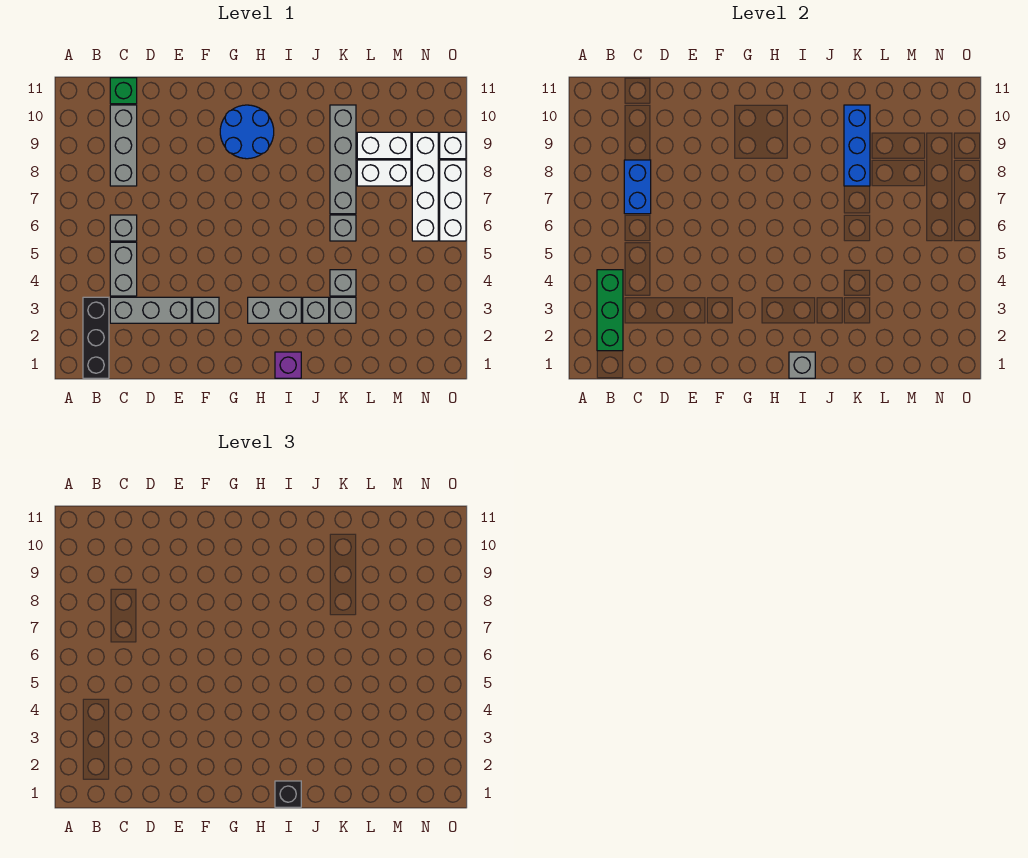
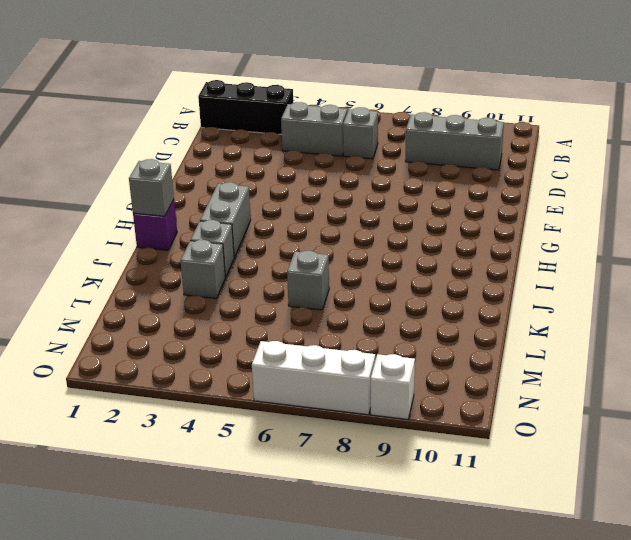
none -> grey brick C3:E3 level 1
none -> green brick C11 level 1
none -> grey brick F3 level 1

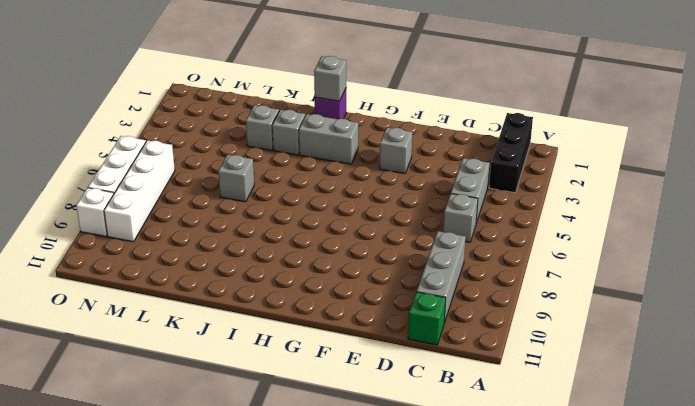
none -> grey brick C3:E3 level 1
none -> blue round brick G9:H10 level 1
none -> grey brick K4 level 1

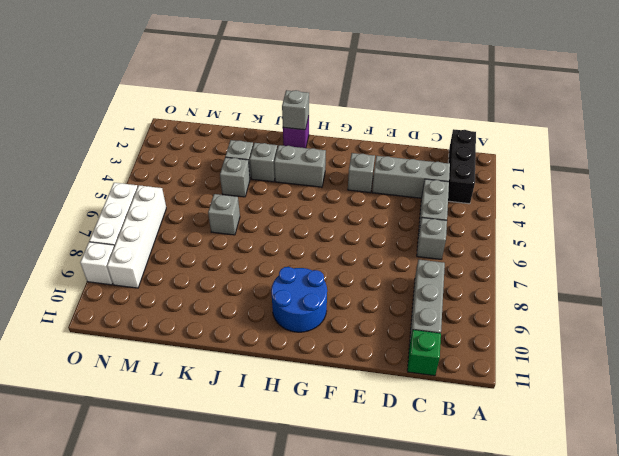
none -> grey brick K7:K10 level 1
none -> white brick L8:M8 level 1
none -> white brick L9:M9 level 1

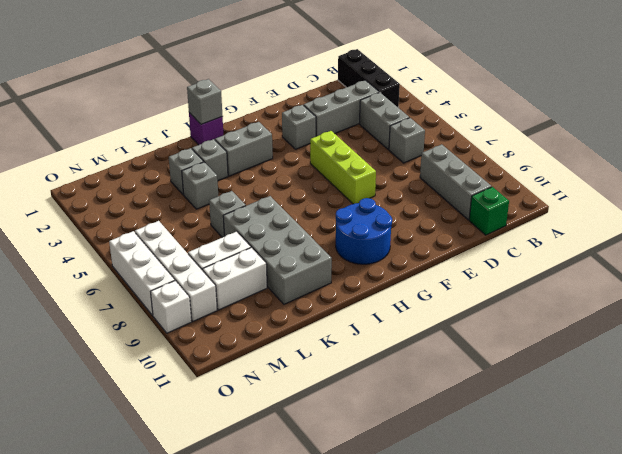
lime brick F5:F7 level 1 -> none
grey brick J7:K10 level 1 -> grey brick K7:K10 level 1
none -> green brick B2:B4 level 2
none -> blue brick C7:C8 level 2
none -> blue brick K8:K10 level 2

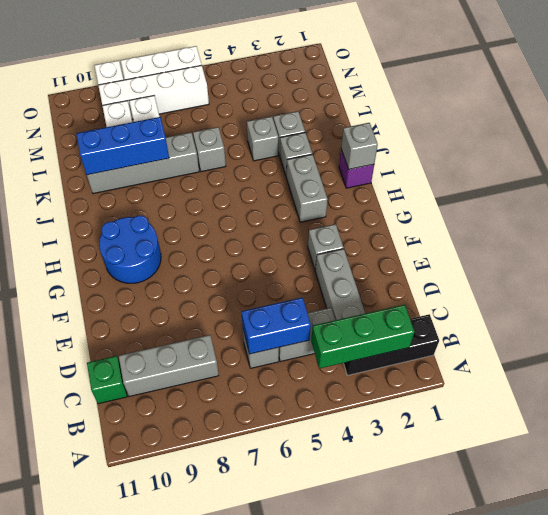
blue brick C5:C6 level 2 -> blue brick C7:C8 level 2
none -> black brick I1 level 3

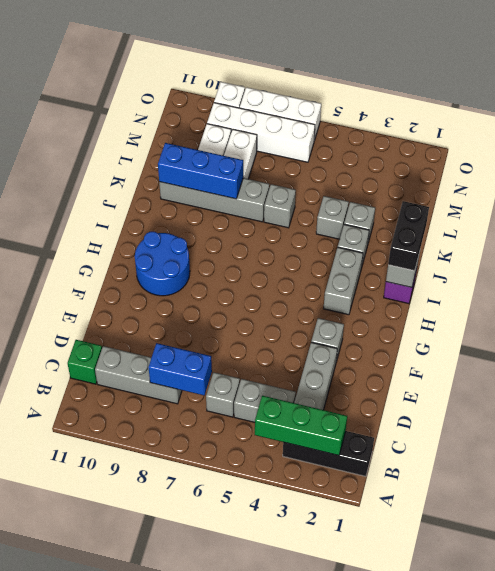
black brick I1:J1 level 3 -> black brick I1 level 3

